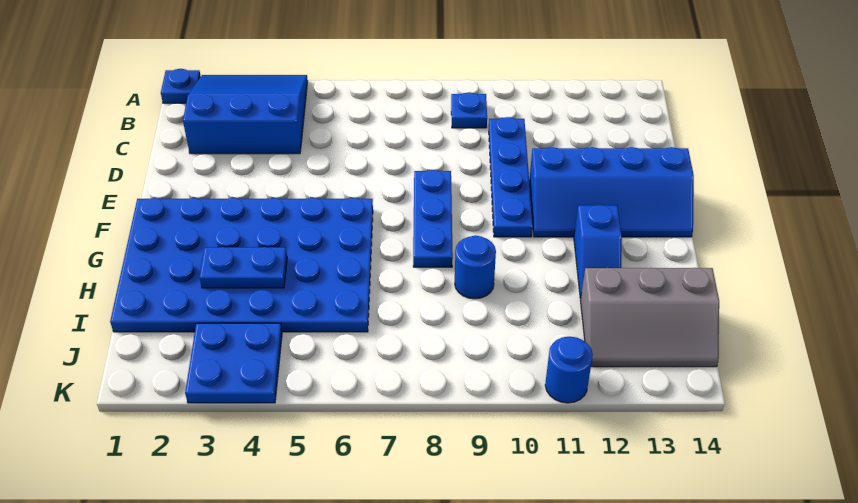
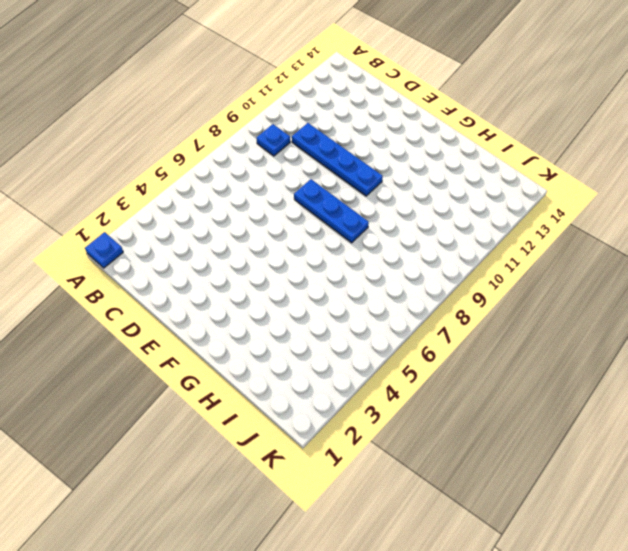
none -> blue slope A2:C4 level 1 top C
none -> blue slope E11:F14 level 1 top E
none -> blue plate F1:I6 level 1

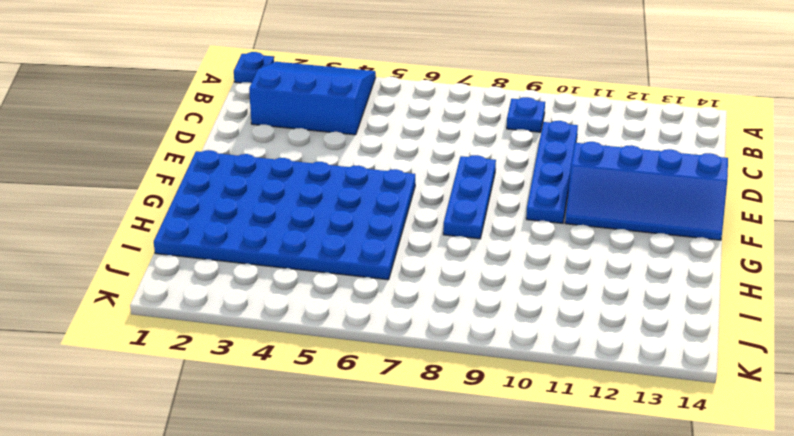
none -> blue slope G12:H12 level 1 top G
none -> blue round brick H9 level 1
none -> grey slope I12:J14 level 1 top I

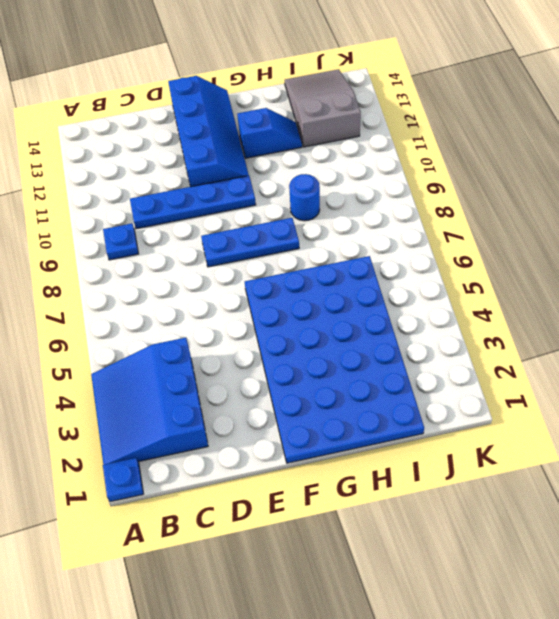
grey slope I12:J14 level 1 top 12 -> grey slope I12:J14 level 1 top I
none -> blue plate J3:K4 level 1
none -> blue round brick K11 level 1
none -> blue plate H3:H4 level 2

